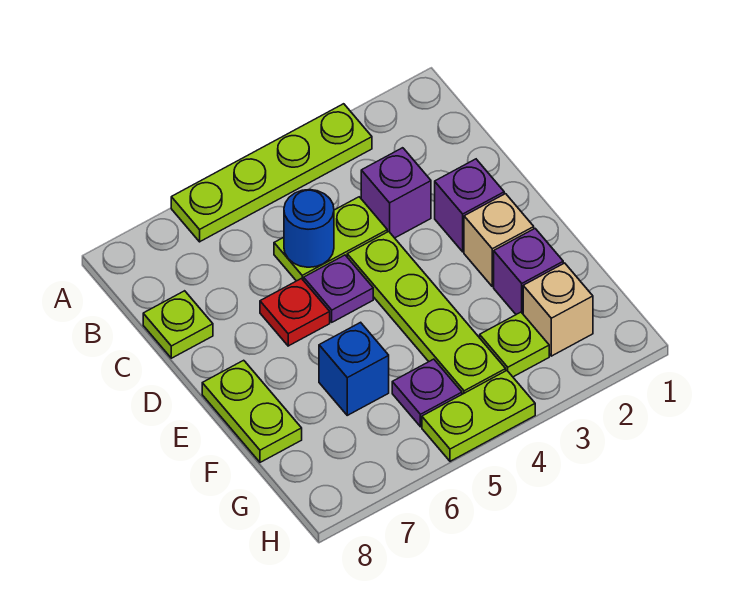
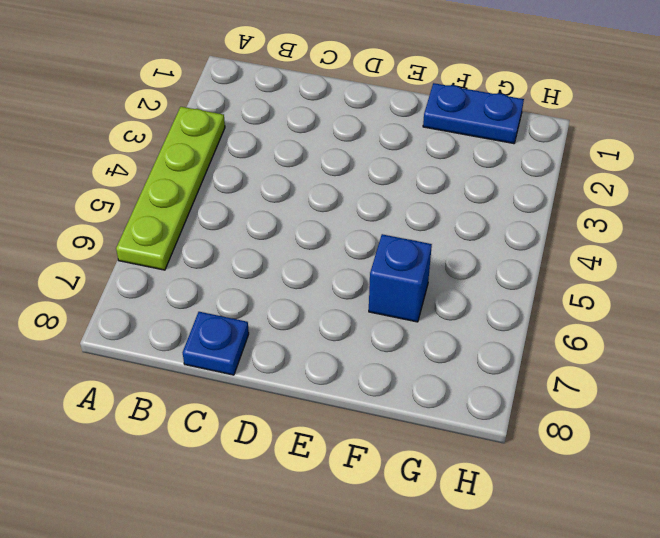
blue plate C8 level 1 -> lime plate C8 level 1
blue plate F1:G1 level 1 -> none
none -> purple brick C3 level 1
none -> lime plate C4:C5 level 1
none -> purple brick D2 level 1

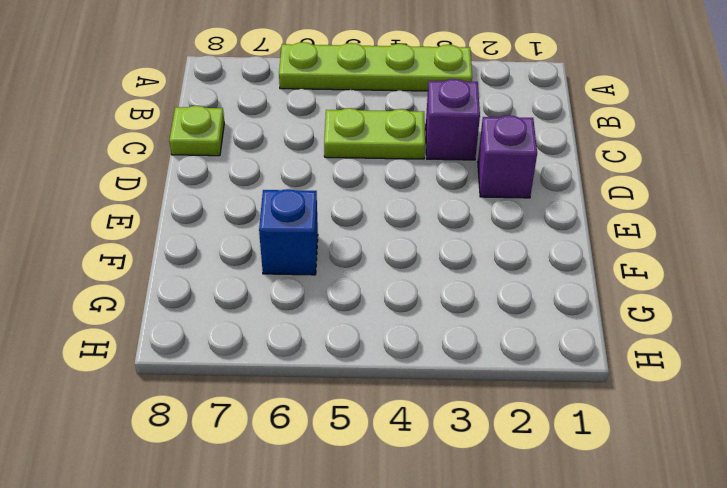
none -> lime plate D4:G4 level 1
none -> purple plate D5 level 1
none -> red plate D6 level 1

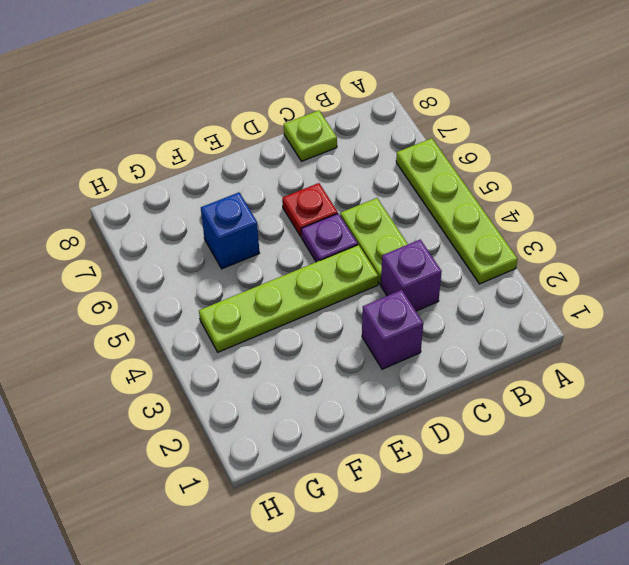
none -> tan brick E2 level 1
none -> lime plate E8:F8 level 1
none -> purple brick F2 level 1

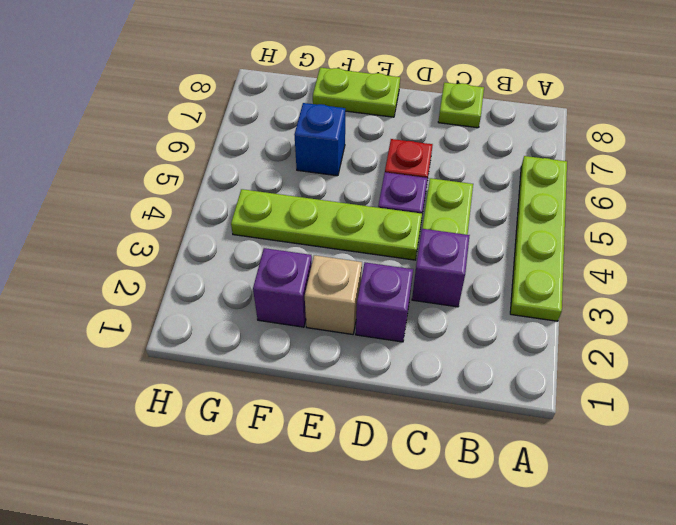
none -> tan brick G2 level 1
none -> lime plate G3 level 1
none -> purple plate G5 level 1

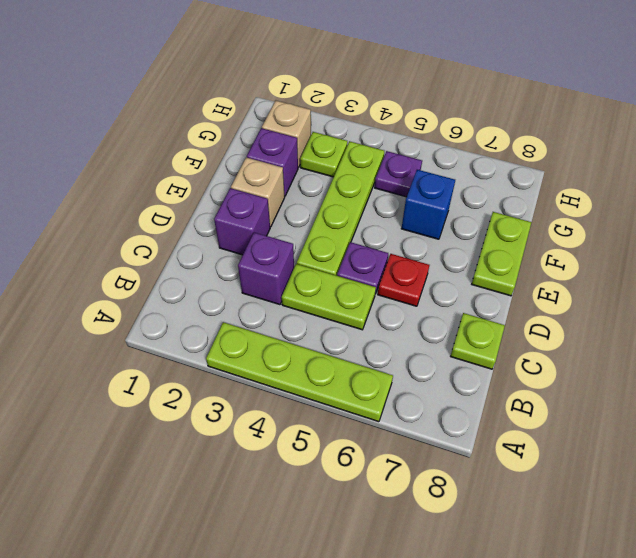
none -> lime plate H4:H5 level 1
none -> blue round brick C5 level 2

